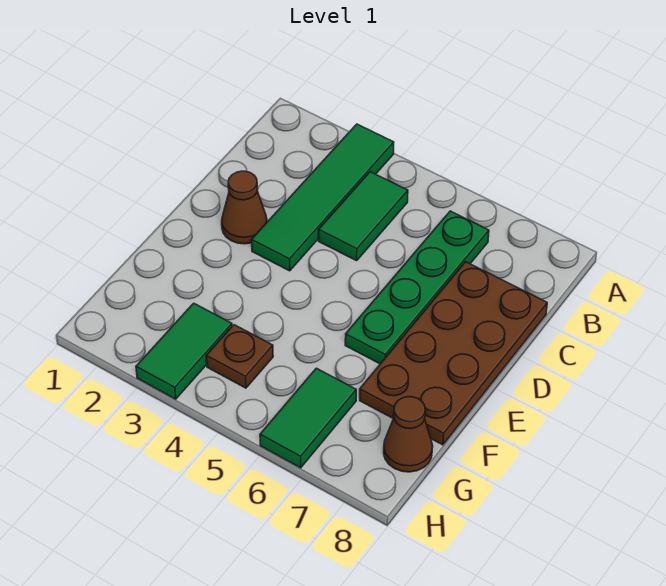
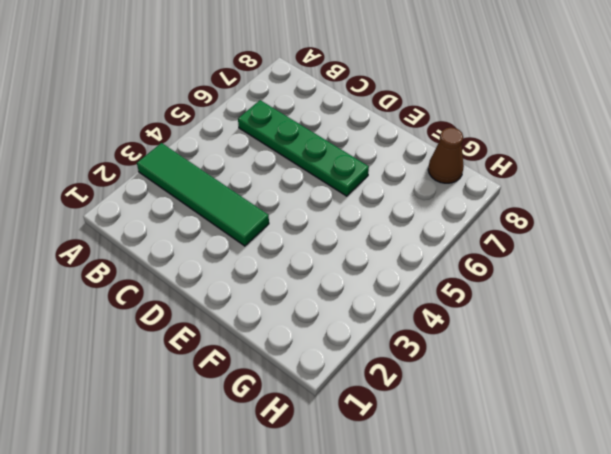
none -> green tile B4:C4 level 1
none -> brown plate C7:F8 level 1

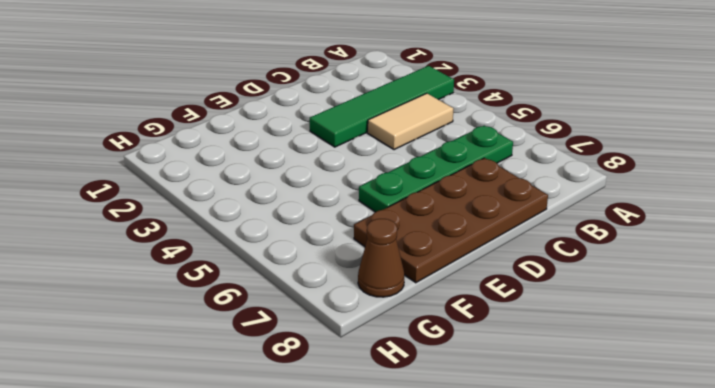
tan tile B4:C4 level 1 -> green tile B4:C4 level 1
none -> brown cone D2 level 1
none -> green tile G3:H3 level 1

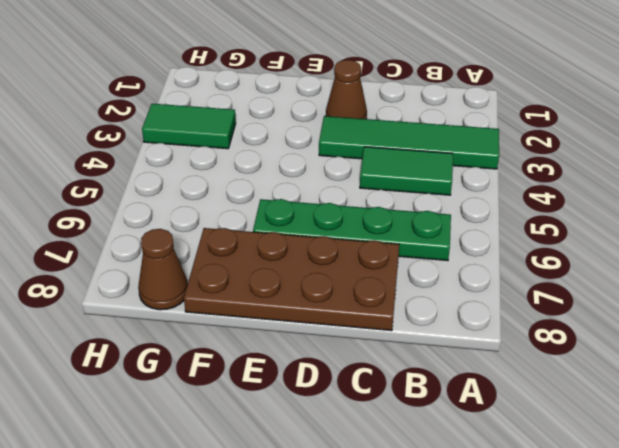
none -> brown plate G4 level 1
none -> green tile G6:H6 level 1

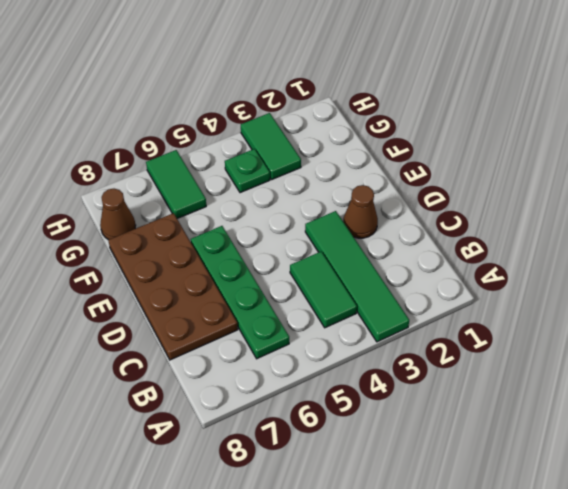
green plate G4 level 1 -> brown plate G4 level 1

